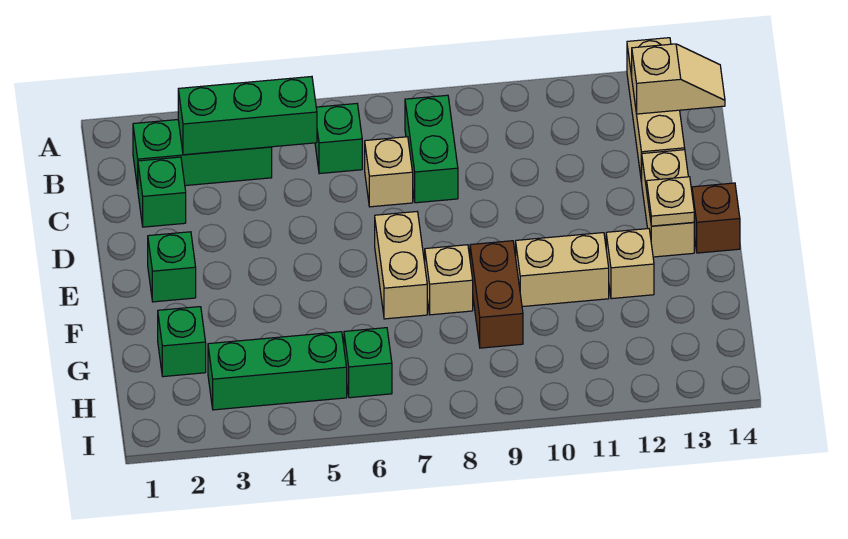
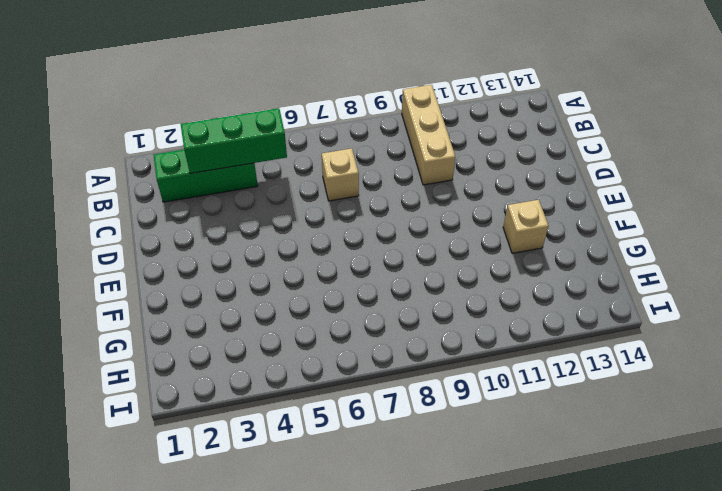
tan brick A10:C10 level 1 -> tan brick A13:C13 level 1
none -> green brick B6 level 1
none -> green brick B8:C8 level 1
none -> green brick C2 level 1

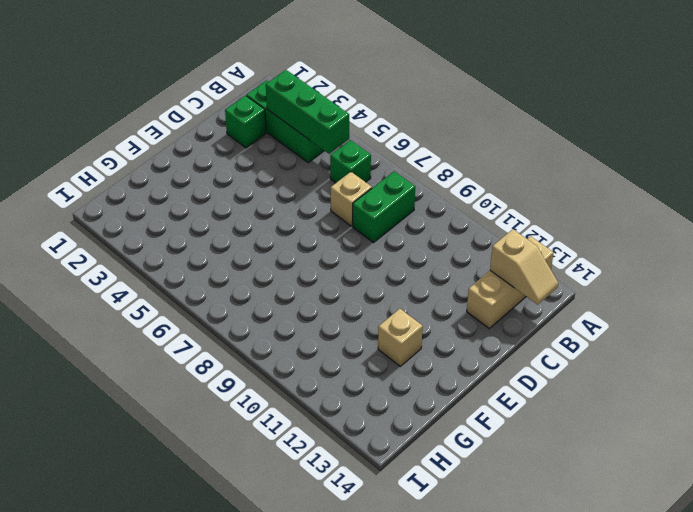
none -> tan brick D13:E13 level 1
none -> green brick E2 level 1
none -> tan brick E7:F7 level 1

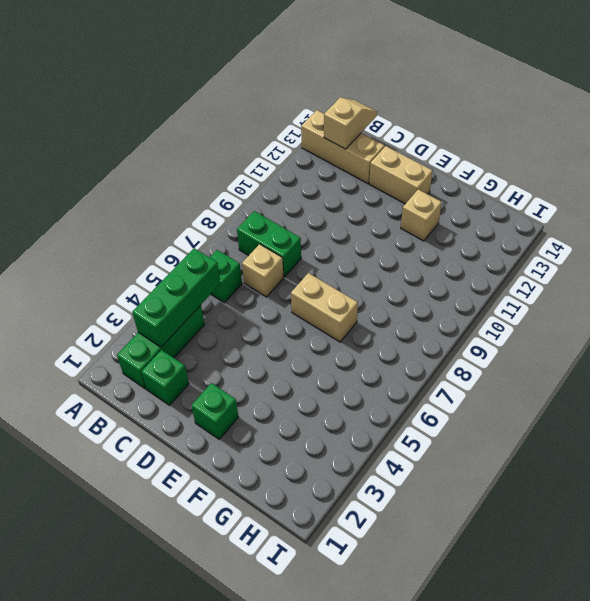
none -> brown brick E14 level 1
none -> tan brick F8 level 1
none -> brown brick F9:G9 level 1

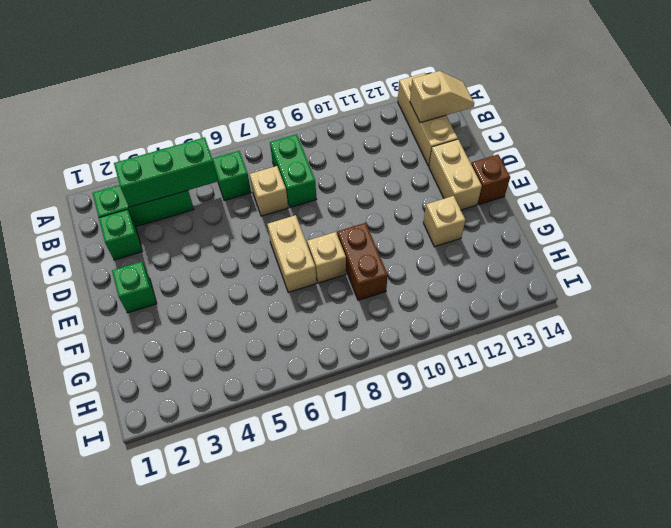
none -> tan brick F10:F11 level 1
none -> green brick G2 level 1
none -> green brick H3:H5 level 1

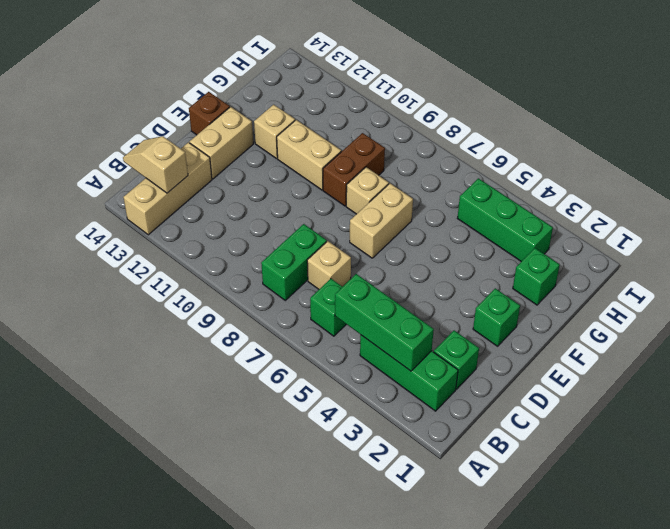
none -> green brick H6 level 1
none -> tan plate E13 level 2

